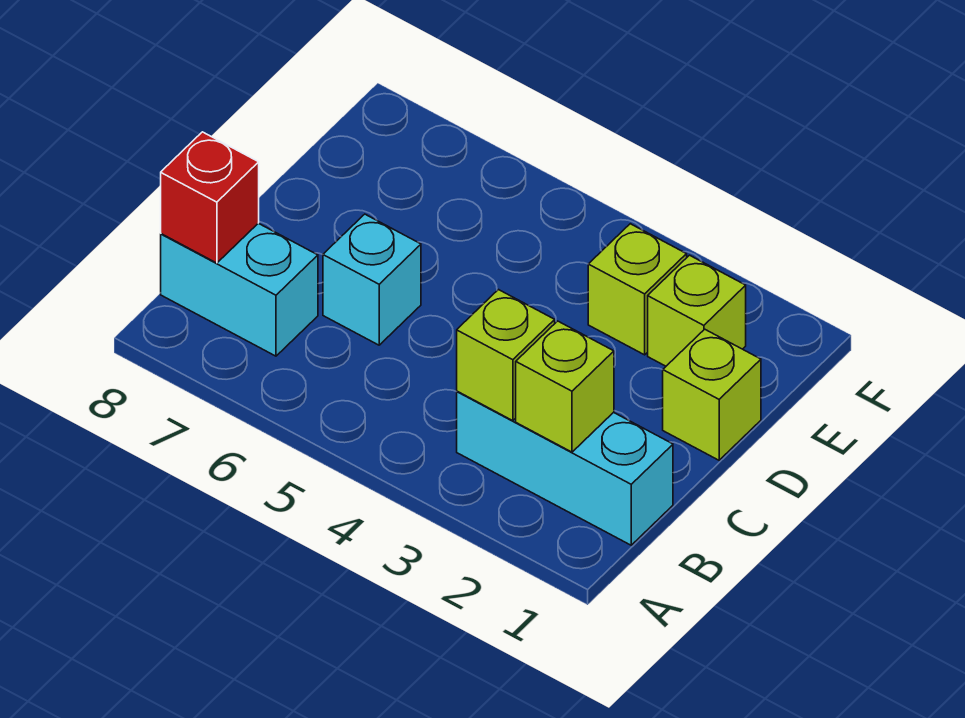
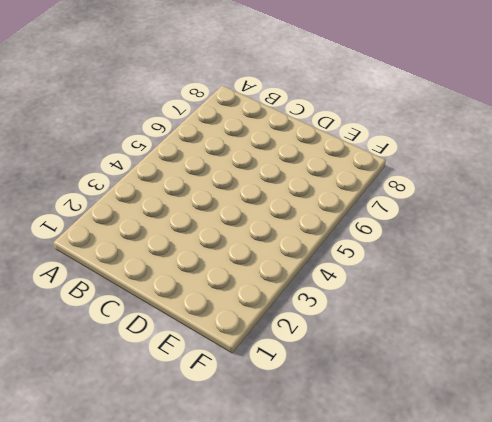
none -> cyan brick B1:B3 level 1
none -> cyan brick B7:B8 level 1

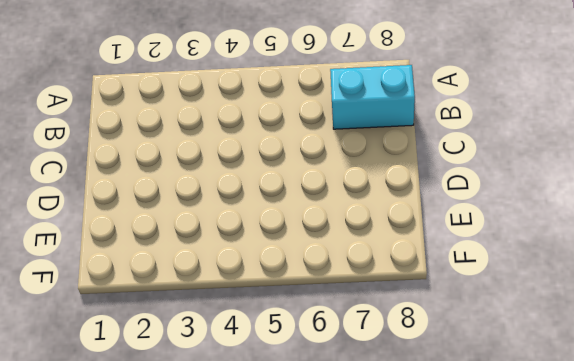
none -> cyan brick B1:B3 level 1
none -> cyan brick C6 level 1

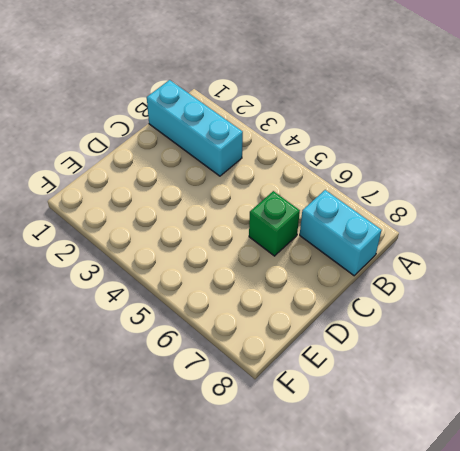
green brick C6 level 1 -> cyan brick C6 level 1
none -> lime brick D1 level 1
none -> lime brick E2 level 1

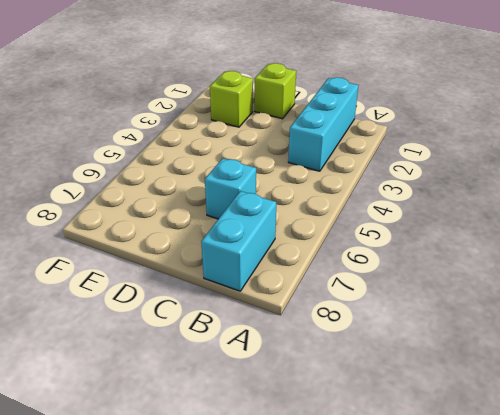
none -> lime brick E3 level 1
none -> lime brick B2 level 2

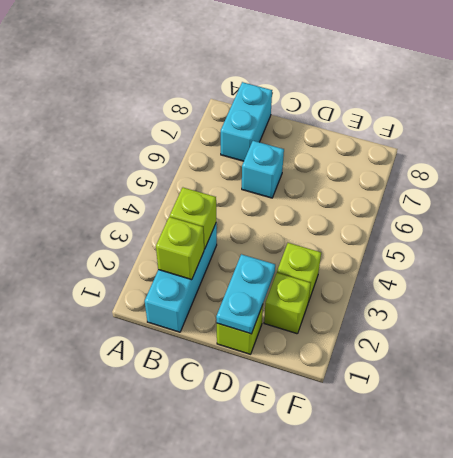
cyan plate D1:D2 level 2 -> none
none -> red brick B8 level 2

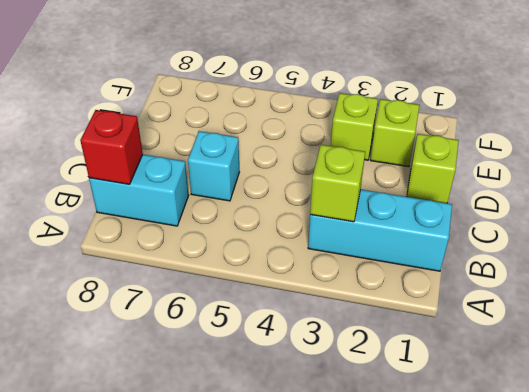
none -> lime brick B2 level 2

